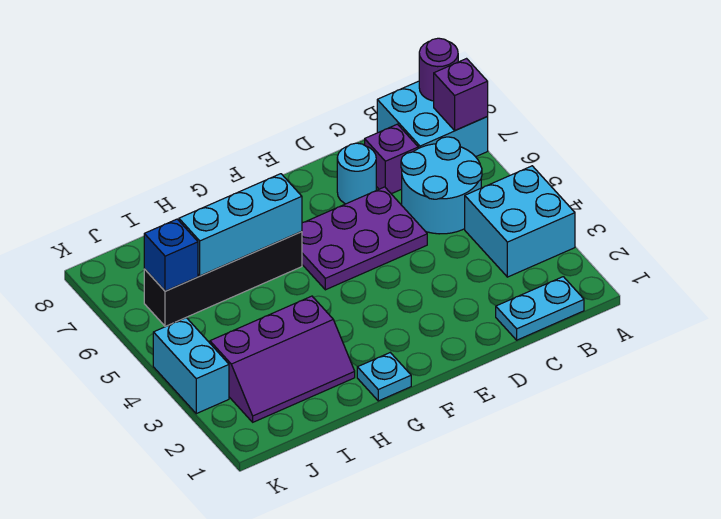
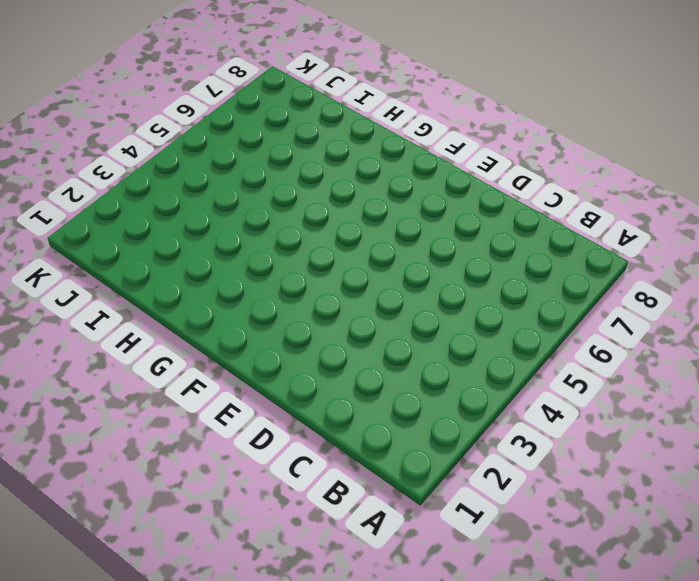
none -> cyan brick A3:B4 level 1
none -> cyan brick A7:B8 level 1
none -> cyan plate B1:C1 level 1

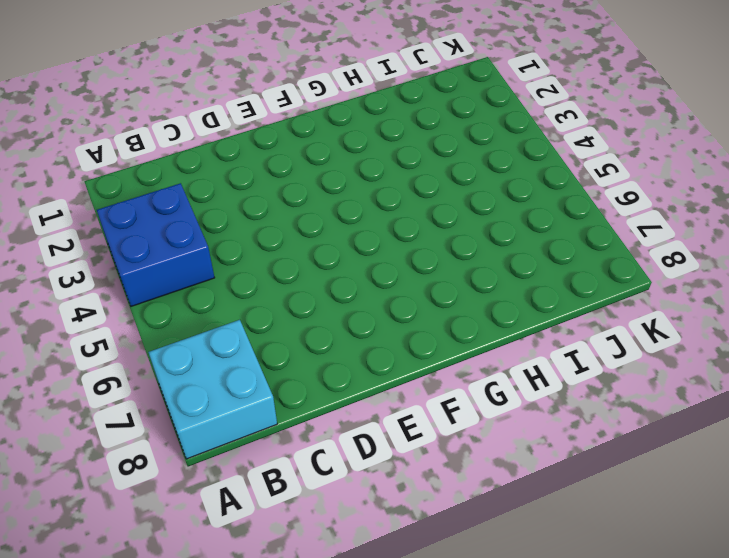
blue brick A3:B4 level 1 -> cyan brick A3:B4 level 1
none -> cyan plate B1:C1 level 1
none -> cyan round brick B5:C6 level 1
none -> purple brick C7 level 1

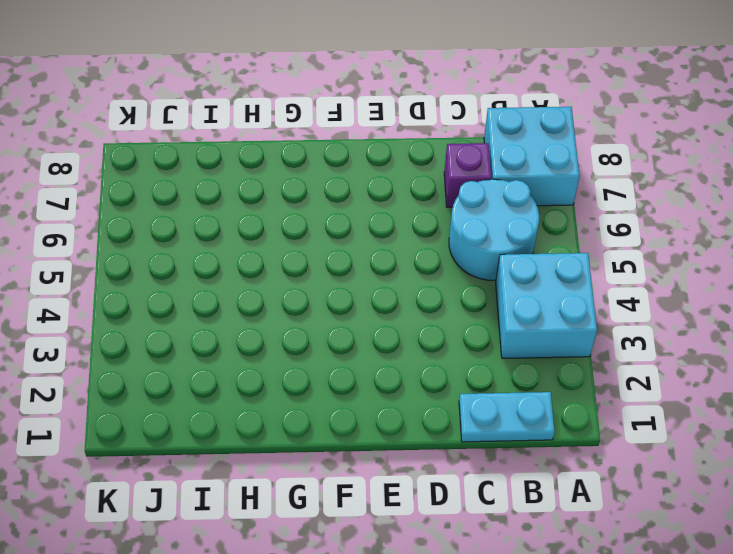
none -> purple plate D5:F6 level 1
none -> cyan round brick D7 level 1
none -> cyan plate G1 level 1

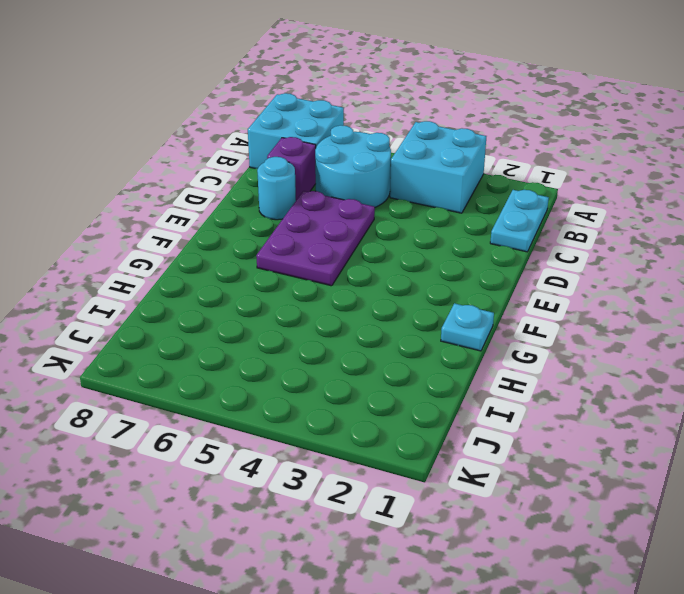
none -> black brick G6:J6 level 1
none -> purple slope H2:J3 level 1 top 3
none -> cyan brick K3:K4 level 1

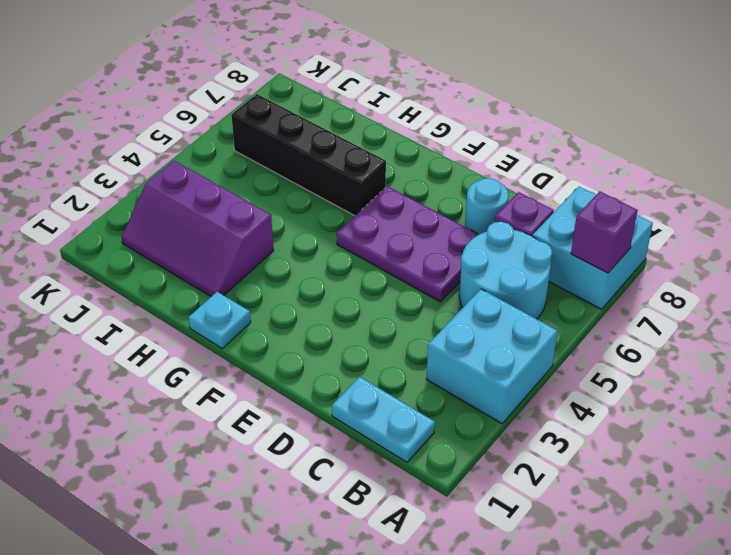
none -> cyan brick K3:K4 level 1
none -> purple round brick A8 level 2
none -> cyan brick G6:I6 level 2

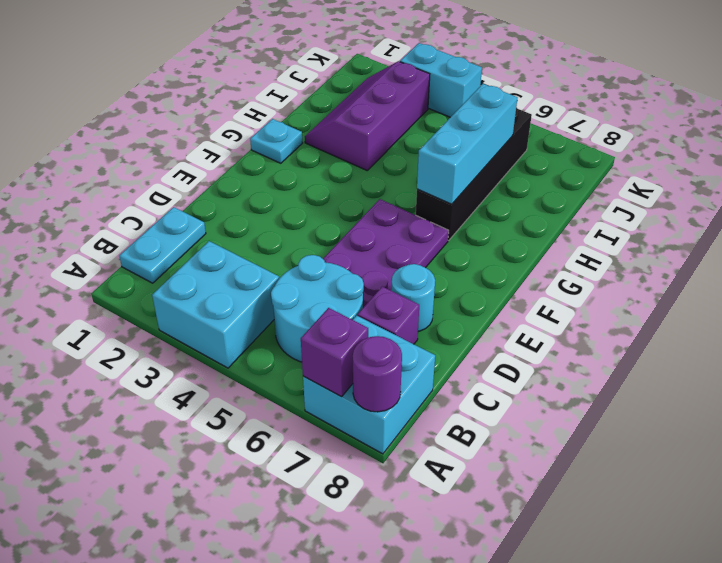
none -> blue brick J6 level 2

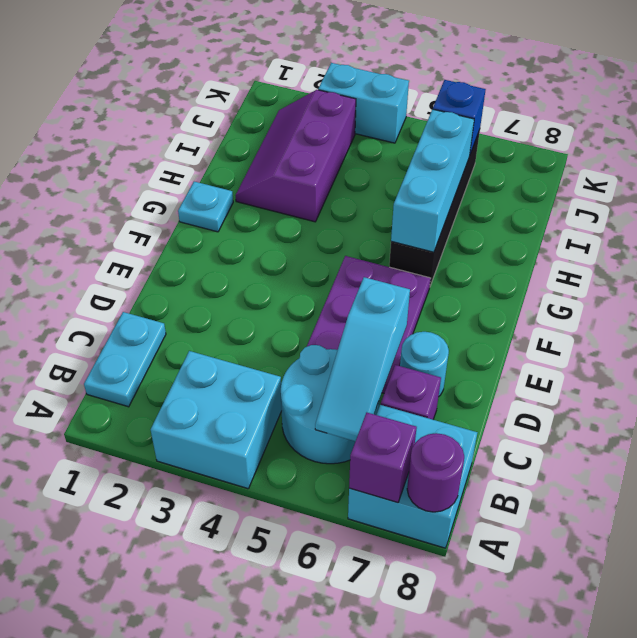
cyan slope B6:D6 level 2 top D -> none

